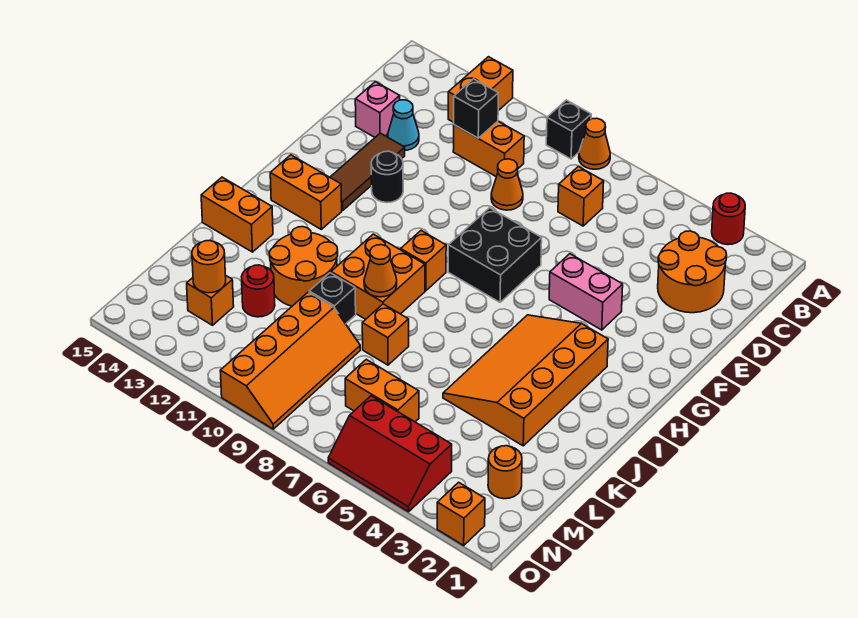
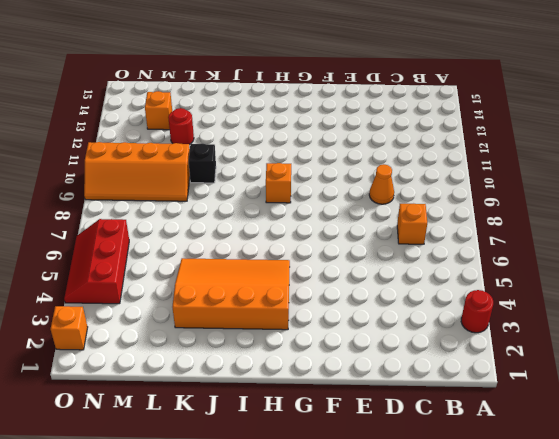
none -> orange cone A8 level 1
none -> black brick A9 level 1
none -> orange brick A12:B12 level 1
none -> orange round brick C2:D3 level 1

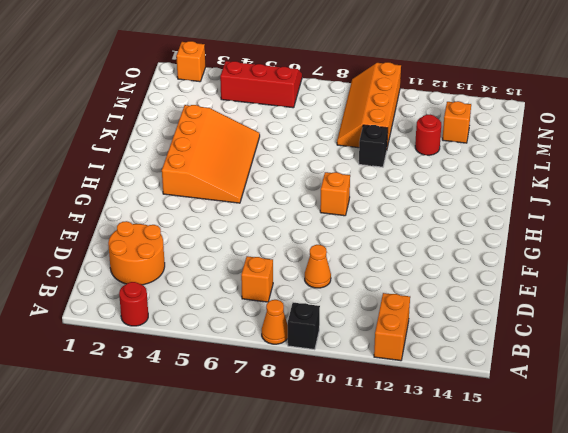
none -> orange brick C10:C11 level 1
none -> cyan cone D13 level 1
none -> pink brick D14 level 1
none -> brown tile E13:G13 level 1

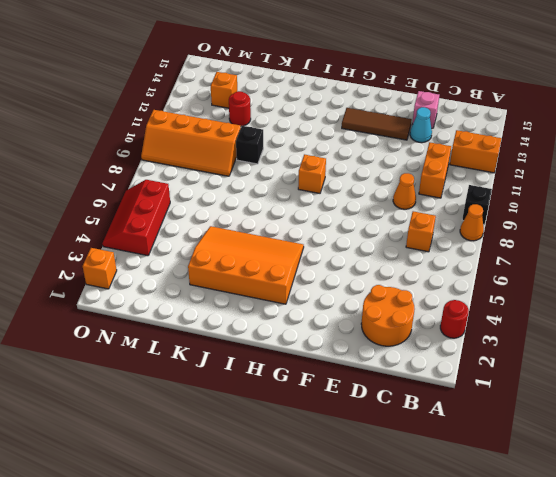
none -> pink brick F4:F5 level 1
none -> black brick F7:G8 level 1
none -> black round brick F12 level 1
none -> orange brick H13:H14 level 1

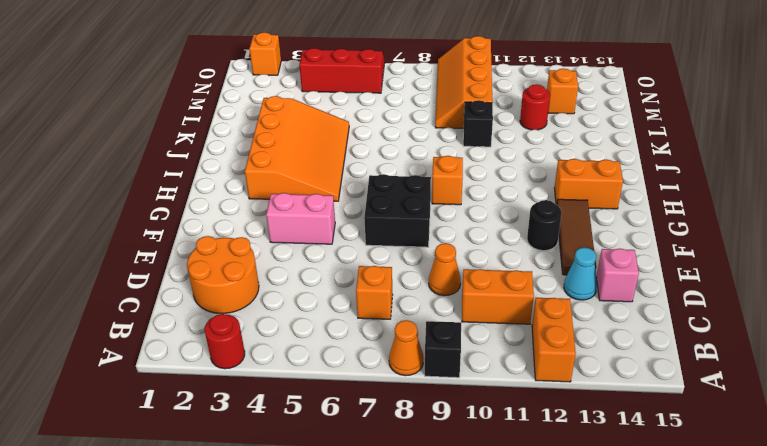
none -> orange brick I9:J10 level 1
none -> orange round brick J11:K12 level 1
none -> orange brick J14:J15 level 1
none -> orange brick K8 level 1

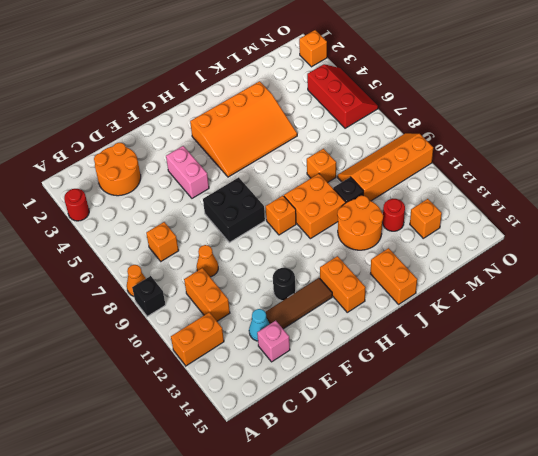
none -> orange round brick M2 level 1
none -> orange brick M6:M7 level 1
none -> black brick C11 level 2
none -> orange cone J9 level 2

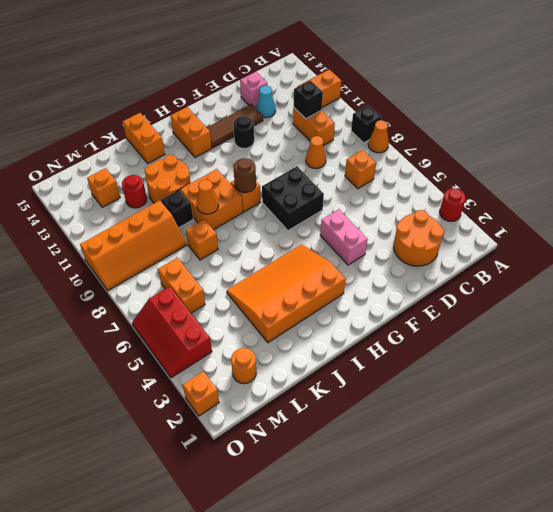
brown round brick H9 level 2 -> none
none -> orange round brick M13 level 2

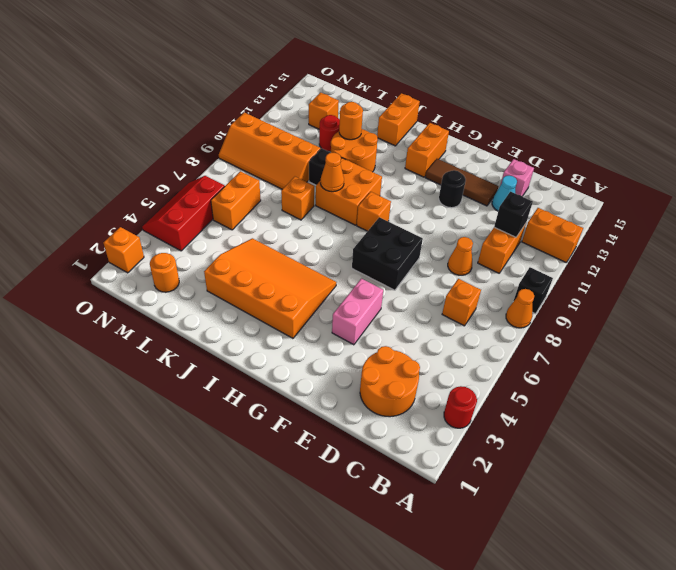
orange round brick K12 level 2 -> orange round brick M13 level 2

